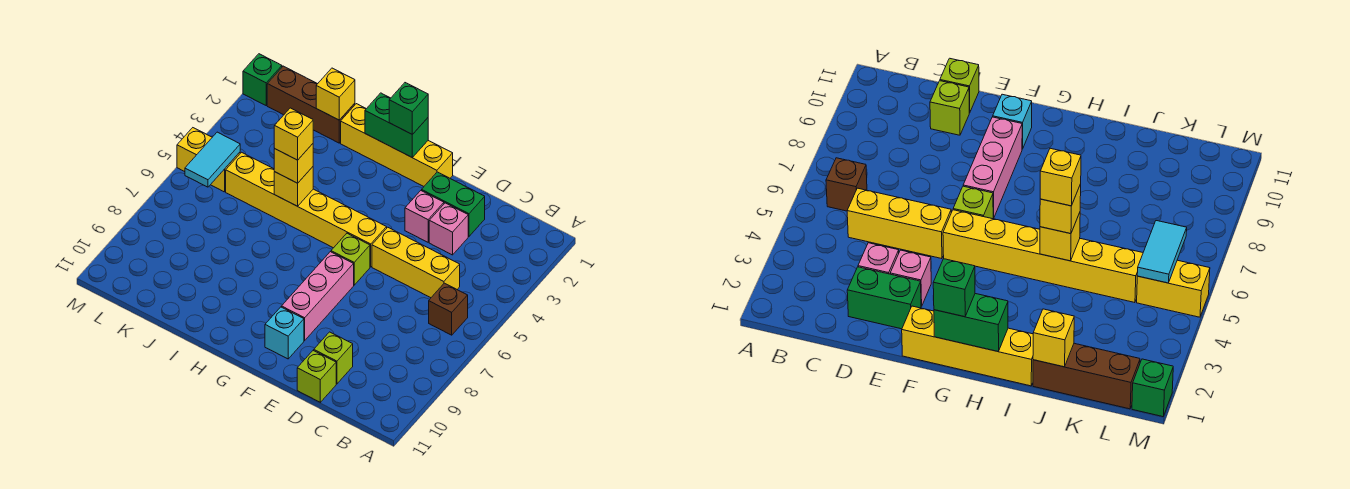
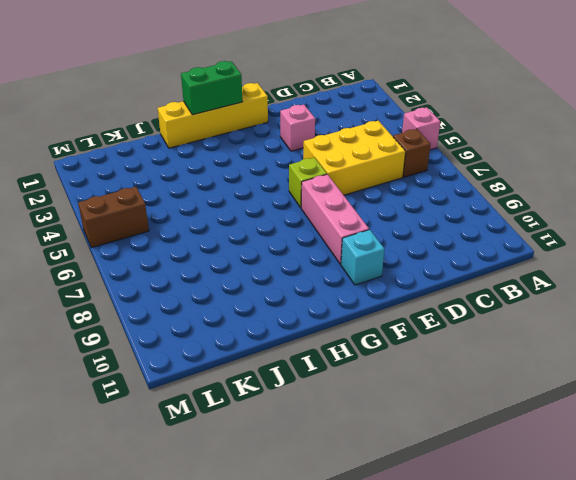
pink brick A5 level 1 -> pink brick D3 level 1
yellow brick C5:E6 level 1 -> yellow brick C5:E5 level 1
brown brick L5:M5 level 1 -> yellow brick L5:M5 level 1
none -> green brick D2:E2 level 1
none -> lime brick D10 level 1
none -> lime brick D11 level 1

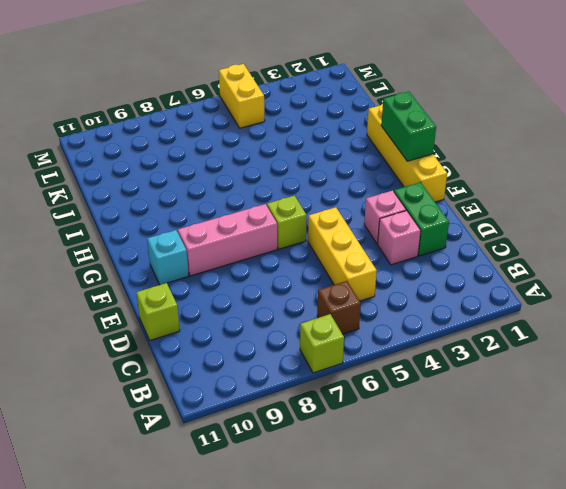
lime brick A7 level 1 -> lime brick D10 level 1
none -> yellow brick F5:K5 level 1
none -> brown brick J1:L1 level 1
none -> green brick M1 level 1

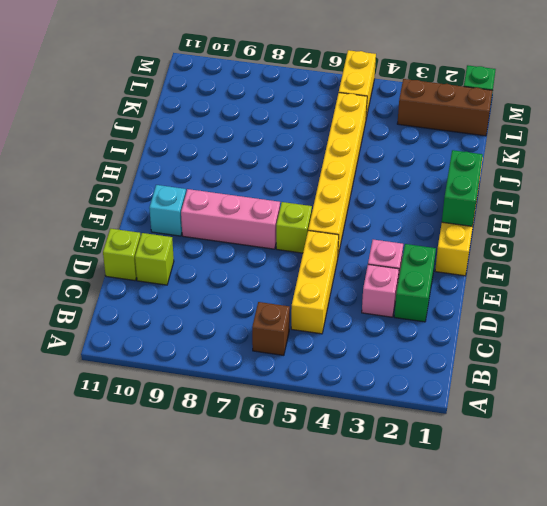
brown brick L1:L3 level 1 -> brown brick J1:L1 level 1
none -> yellow brick I5 level 2
none -> yellow brick J1 level 2
none -> cyan tile L5:L6 level 2

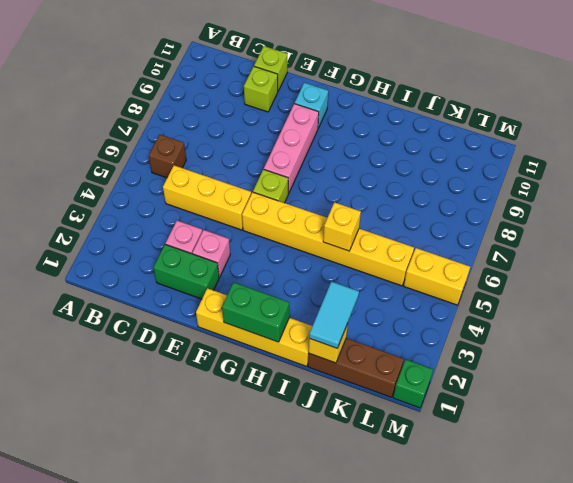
cyan tile J1:J2 level 3 -> cyan tile L5:L6 level 2
none -> green brick G1 level 3
none -> yellow brick I5 level 3
none -> yellow brick I5 level 4

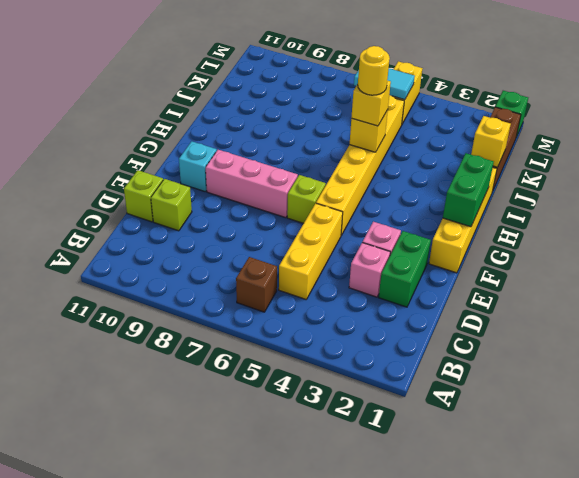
yellow round brick I5 level 4 -> yellow brick I5 level 4
none -> green brick G1 level 3

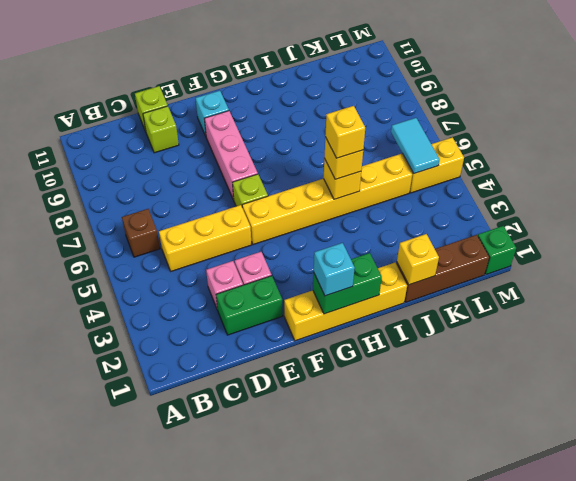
cyan brick G1 level 3 -> green brick G1 level 3

